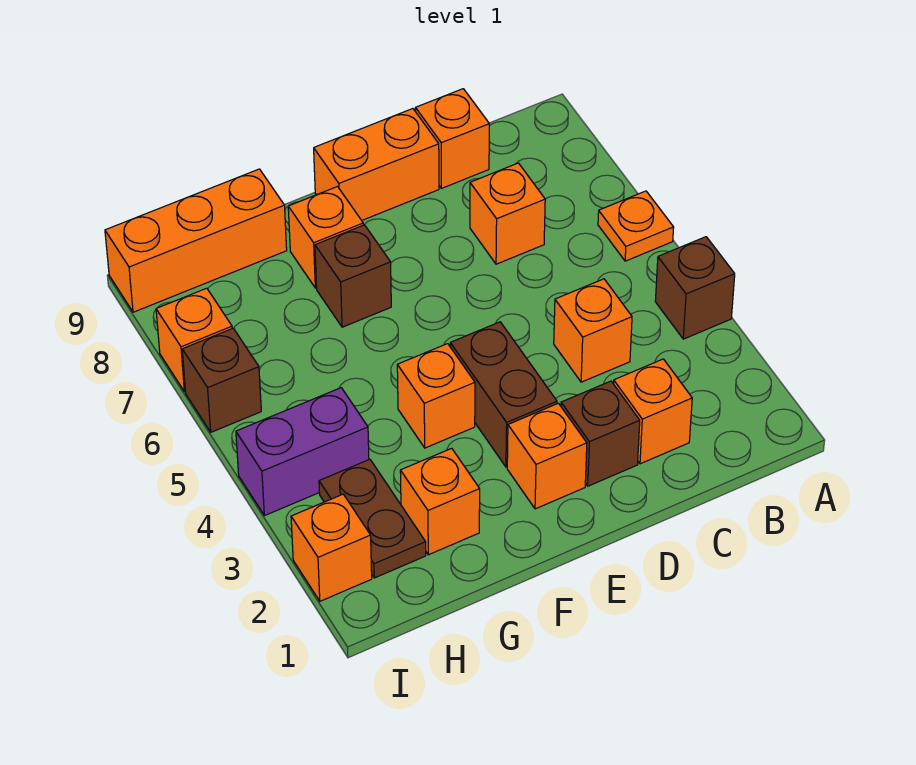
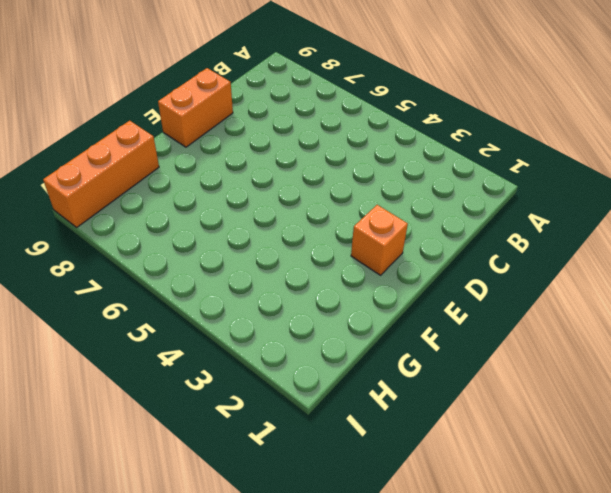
none -> brown brick A4 level 1
none -> orange plate A6 level 1
none -> orange brick C2 level 1

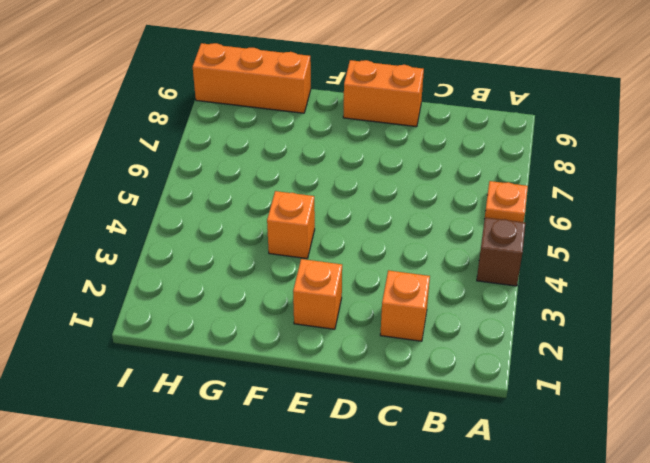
none -> orange brick C4 level 1
none -> orange brick C7 level 1
none -> orange brick C9 level 1

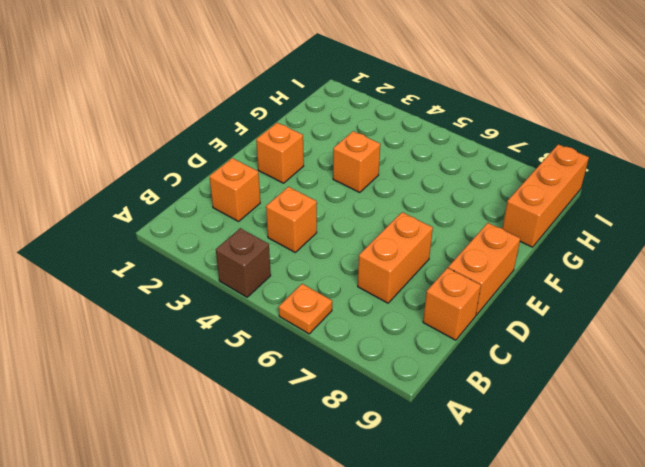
orange brick C7:D7 level 1 -> orange brick C7 level 1
none -> brown brick D2 level 1
none -> brown brick E3:E4 level 1
none -> brown brick F7 level 1

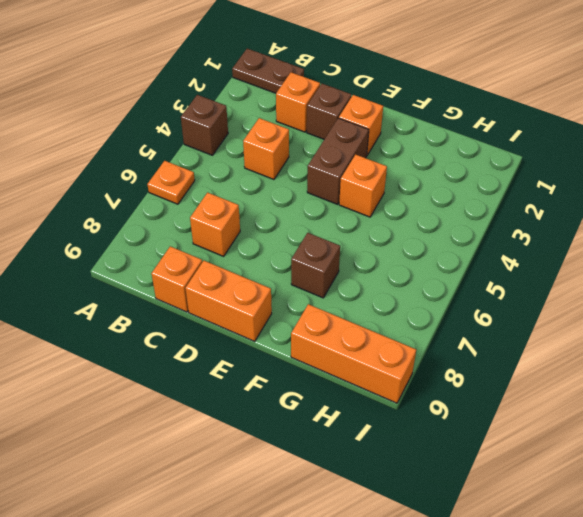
brown plate A1:B1 level 1 -> brown plate H2:H3 level 1
none -> orange brick F8 level 1
none -> orange brick G2 level 1
none -> purple brick H4:I4 level 1

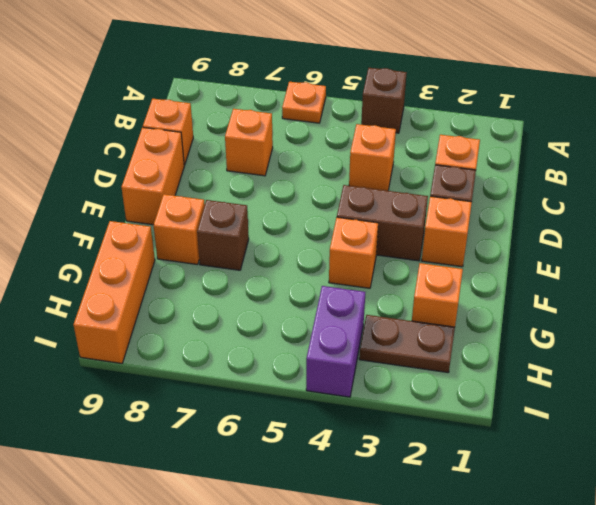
none -> orange brick I2 level 1
none -> brown brick I6 level 1
none -> orange brick I7 level 1

